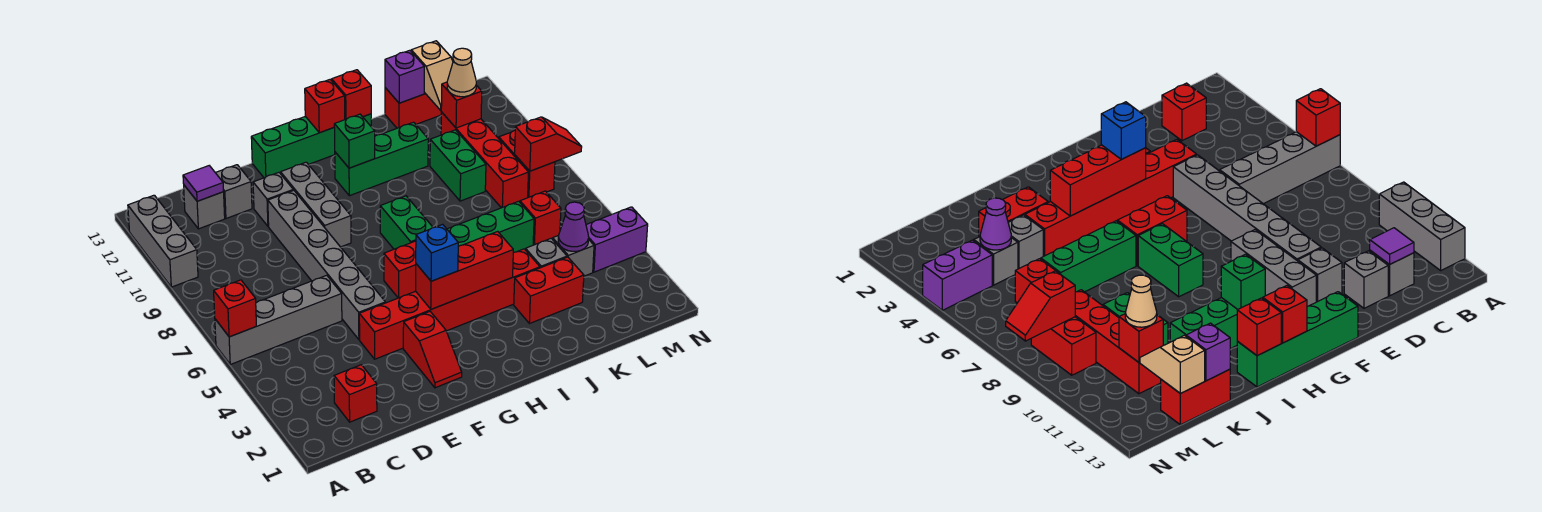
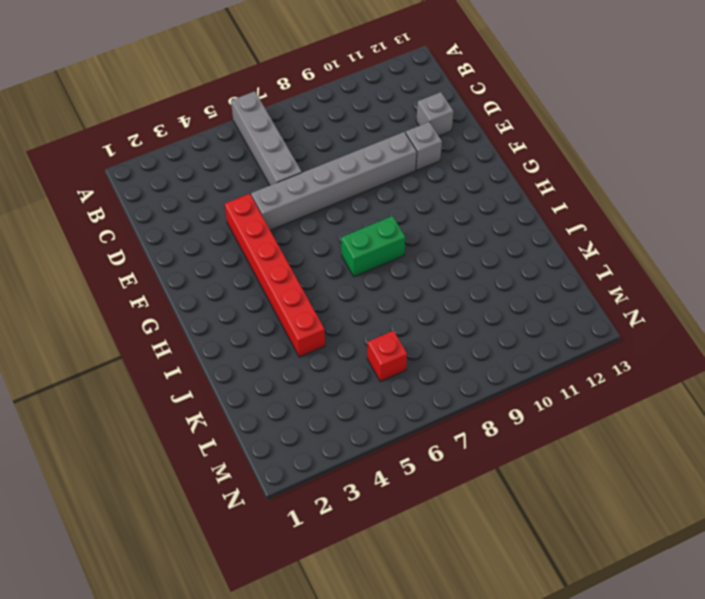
none -> grey brick A10:A12 level 1
none -> red brick C2 level 1
none -> grey brick C12 level 1
none -> red slope F2:F3 level 1 top 3

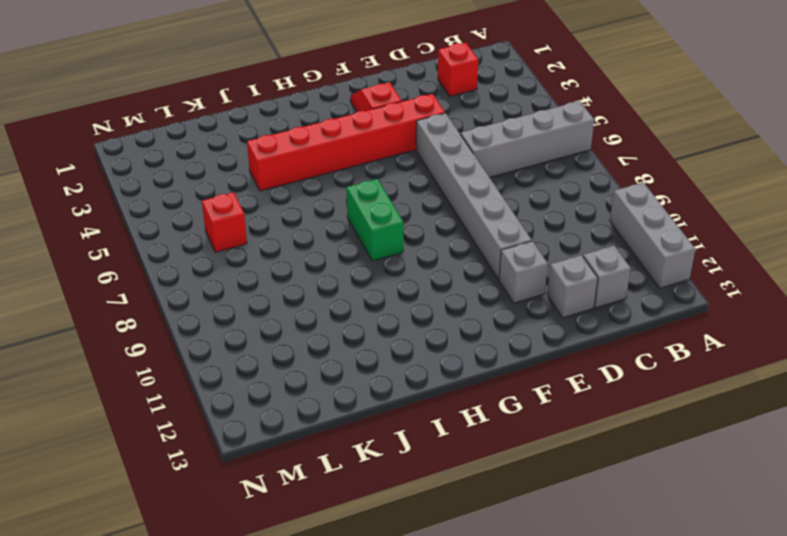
none -> grey brick F9:F11 level 1
none -> green brick F13:I13 level 1
none -> red brick G6:H6 level 1
none -> green brick H11:J11 level 1

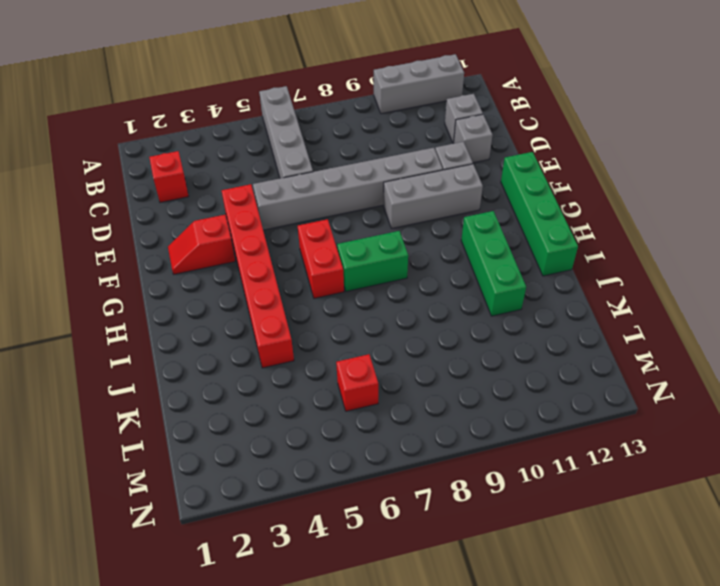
none -> green brick I6:K6 level 1
none -> red brick J3:K3 level 1
none -> grey brick K4 level 1
none -> green brick K9:K10 level 1

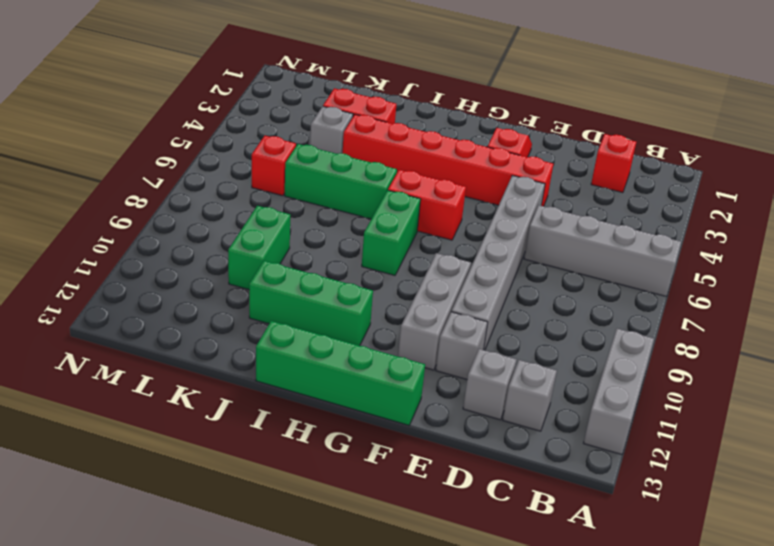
none -> red brick K13:L13 level 1
none -> grey brick L4 level 1
none -> red brick L8:L11 level 1
none -> purple brick M4:N4 level 1

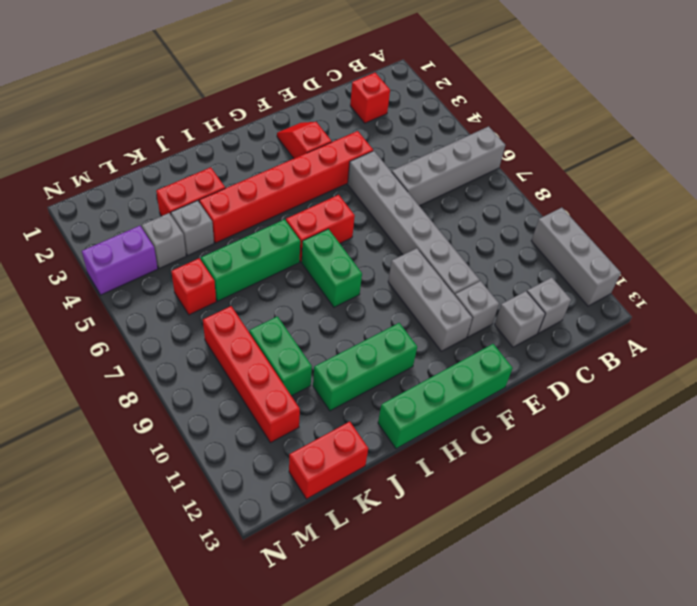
none -> red brick M8:M9 level 1
none -> red brick A6 level 2
none -> purple tile C12 level 2
none -> red brick G4:I4 level 2

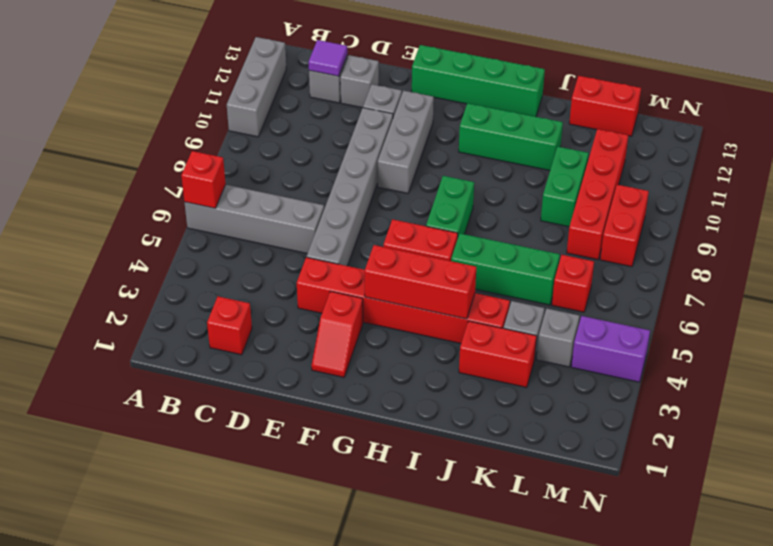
none -> green brick H11 level 2
none -> red brick H13 level 2
none -> red brick I13 level 2
none -> purple brick K13 level 2

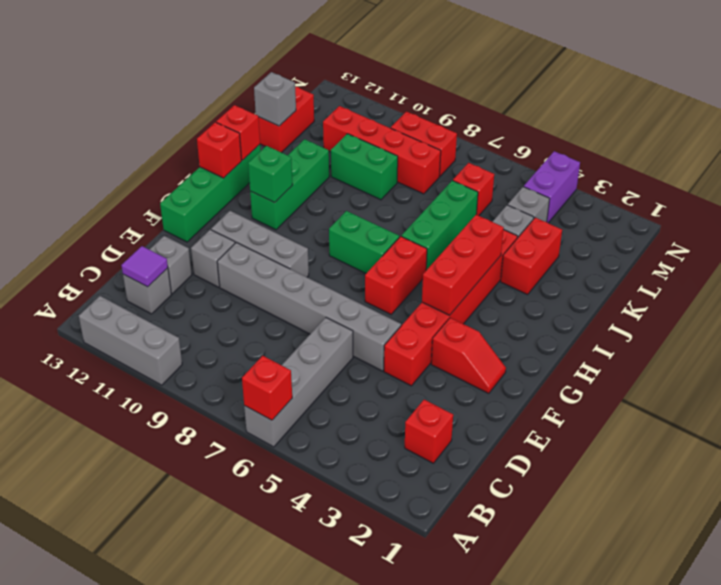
grey brick K13 level 2 -> purple brick K13 level 2
none -> purple cone L4 level 2
none -> red brick L11 level 2
none -> tan slope L12:L13 level 2 top 13
none -> red slope M8:N8 level 2 top M

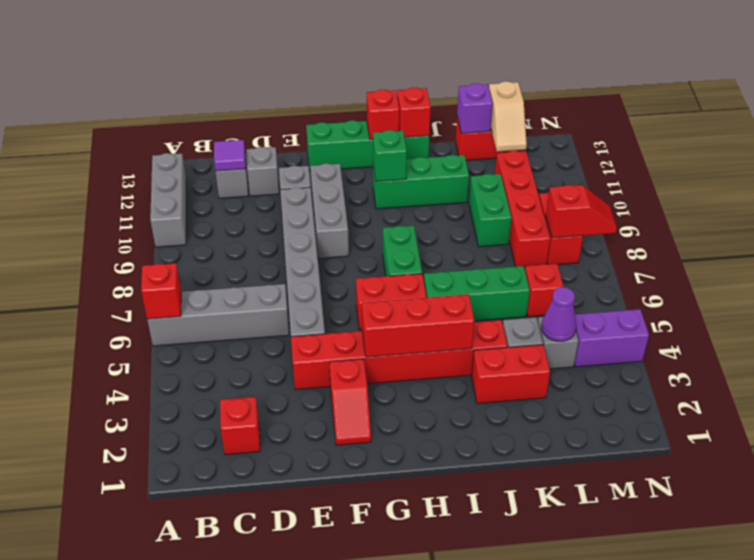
none -> red brick L11 level 2
none -> blue brick G4 level 3
none -> tan cone L11 level 3

